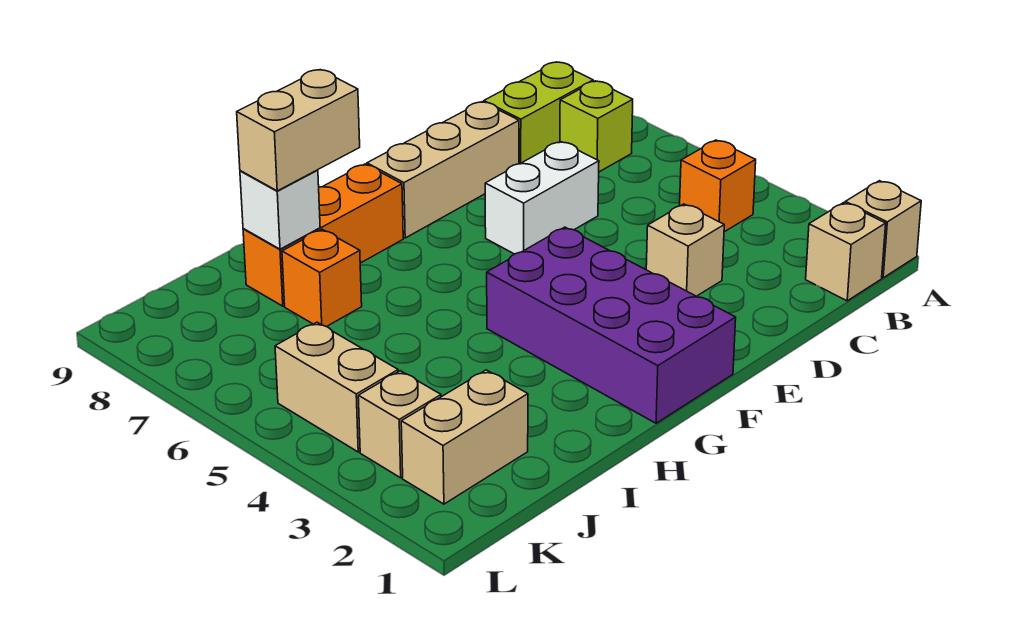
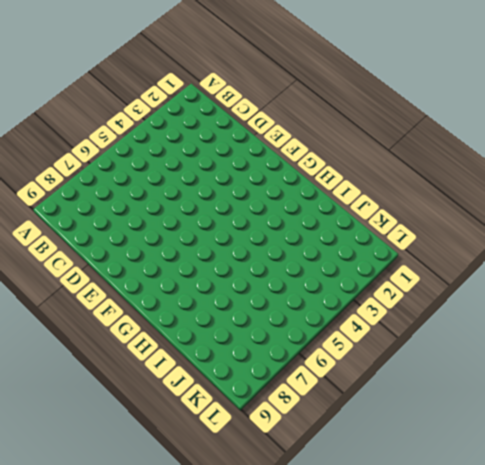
none -> tan brick A1 level 1
none -> tan brick B1 level 1
none -> orange brick B4 level 1

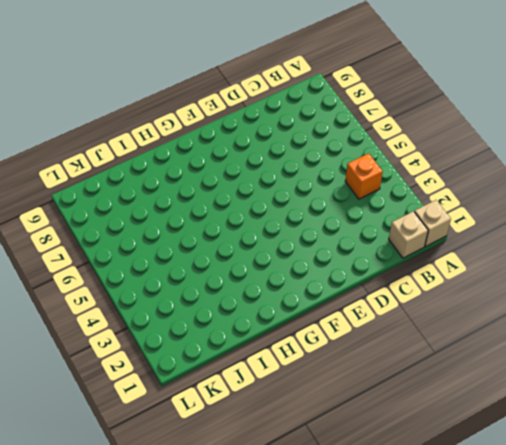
none -> lime brick B7 level 1
none -> lime brick B8:C8 level 1
none -> tan brick D3 level 1

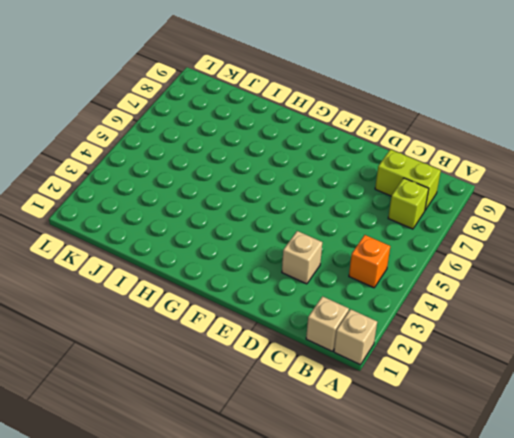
none -> white brick D6:E6 level 1
none -> tan brick D8:F8 level 1
none -> purple brick F1:G4 level 1

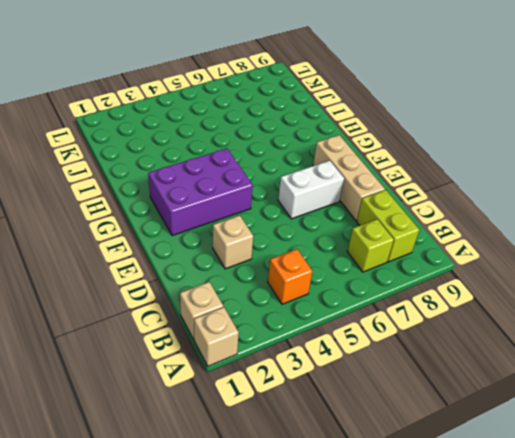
white brick E6:E7 level 1 -> white brick D6:E6 level 1
purple brick F2:G4 level 1 -> purple brick F1:G4 level 1
none -> orange brick G8:I8 level 1
none -> orange brick I7 level 1
none -> tan brick J2:K2 level 1

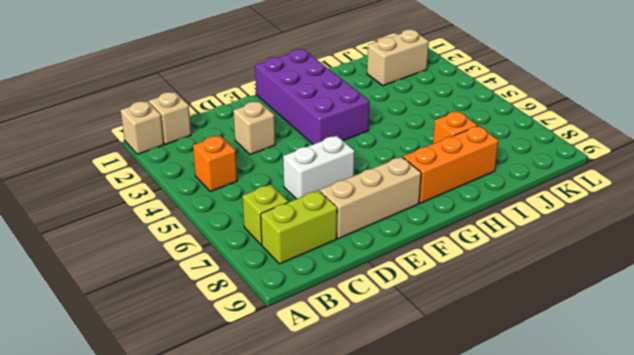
none -> tan brick K3 level 1
none -> tan brick K4:K5 level 1
none -> white brick I8 level 2

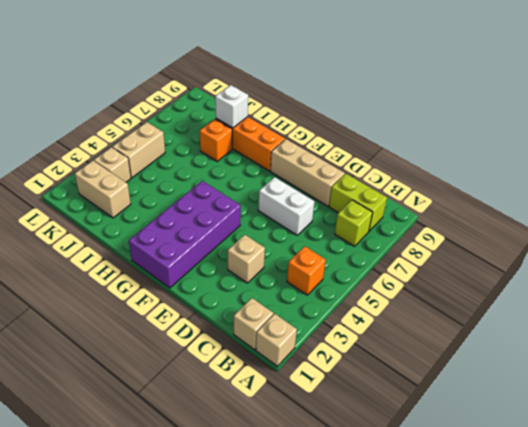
none -> tan brick H8:I8 level 3

